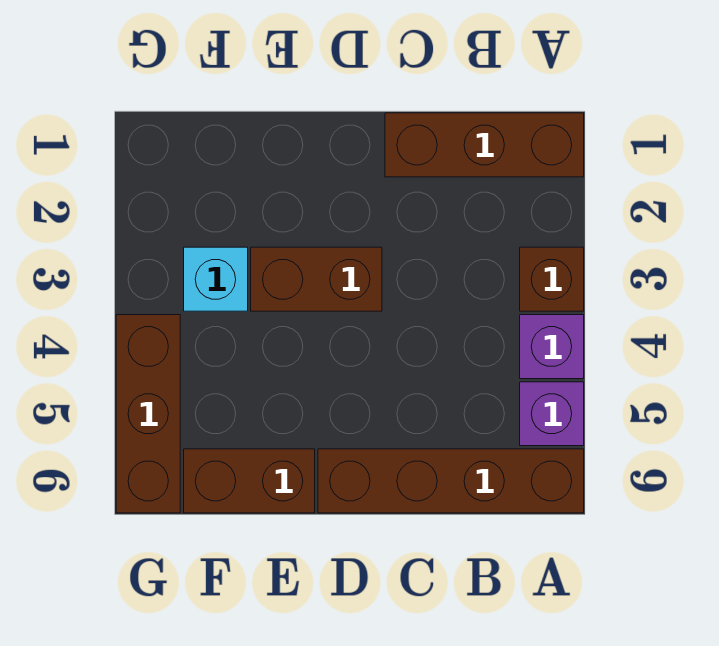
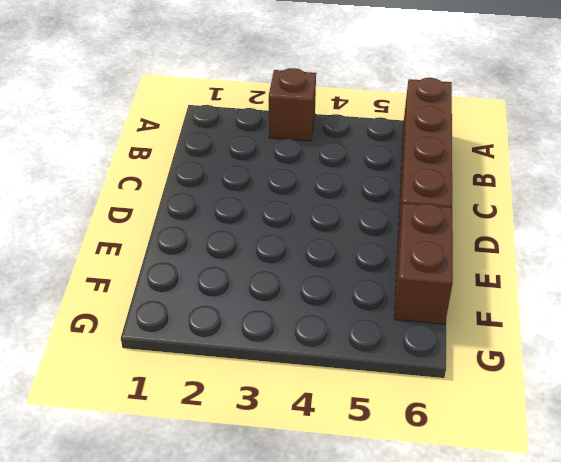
none -> brown brick A1:C1 level 1
none -> purple brick A4 level 1

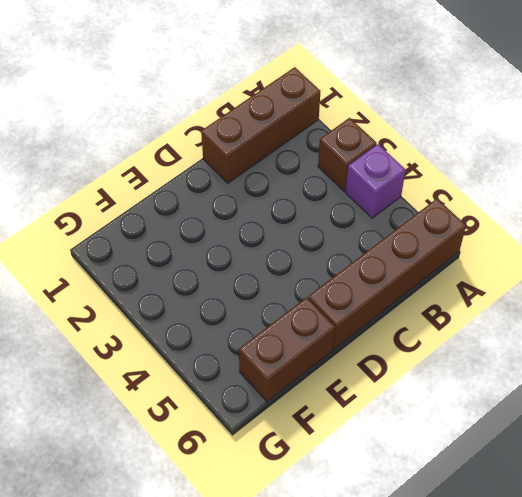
none -> purple brick A5 level 1
none -> brown brick D3:E3 level 1

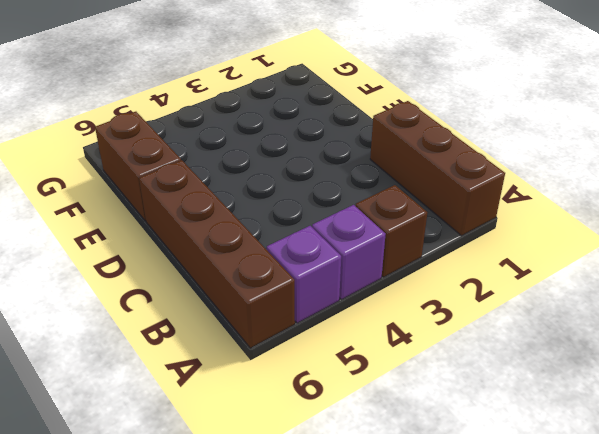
none -> brown brick D3:E3 level 1
none -> cyan brick F3 level 1

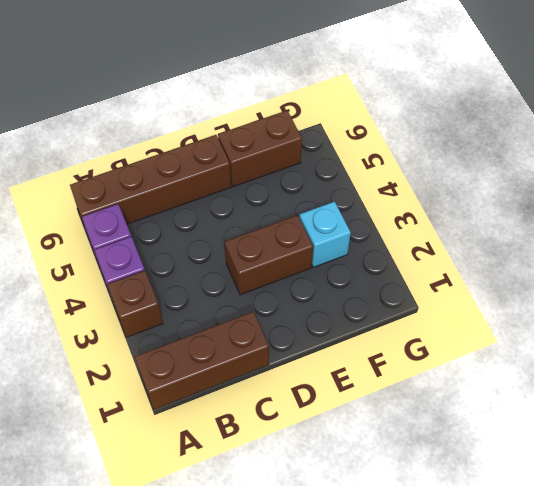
none -> brown brick G4:G6 level 1

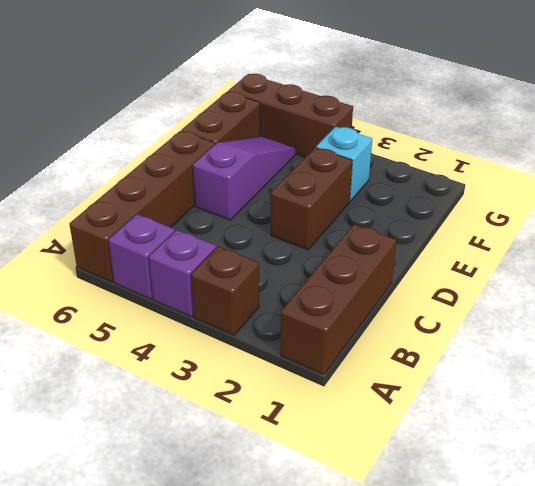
purple slope D5:F5 level 1 top D -> none

